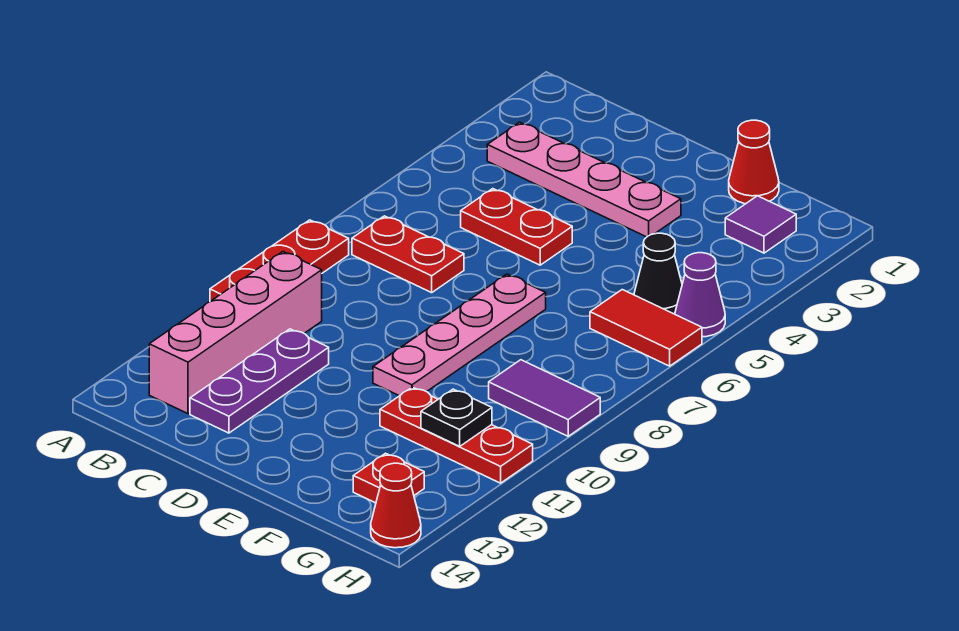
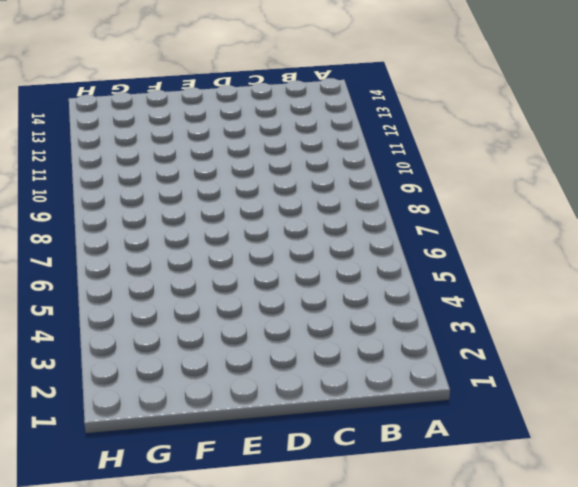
none -> red plate A8:A10 level 1
none -> pink plate B3:E3 level 1
none -> red plate B7:C7 level 1

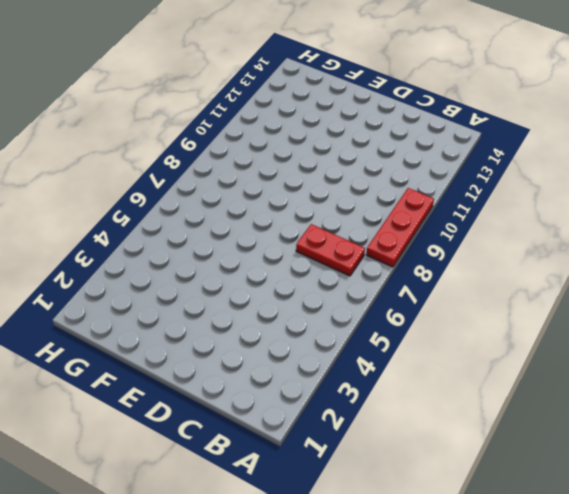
none -> pink plate B3:E3 level 1
none -> pink brick B10:B13 level 1
none -> red plate C5:D5 level 1

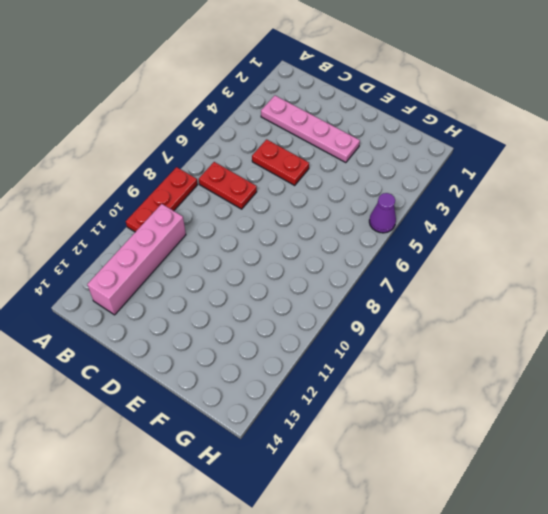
none -> purple plate C11:C13 level 1
none -> pink plate E7:E10 level 1
none -> red cone F1 level 1

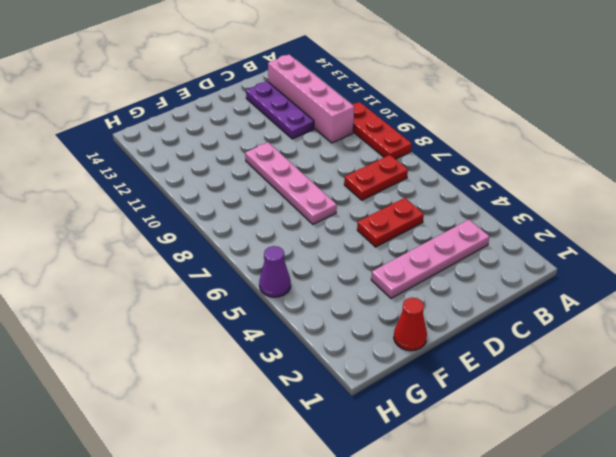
none -> red plate F11:H11 level 1
none -> purple tile G2 level 1
none -> black cone G5 level 1

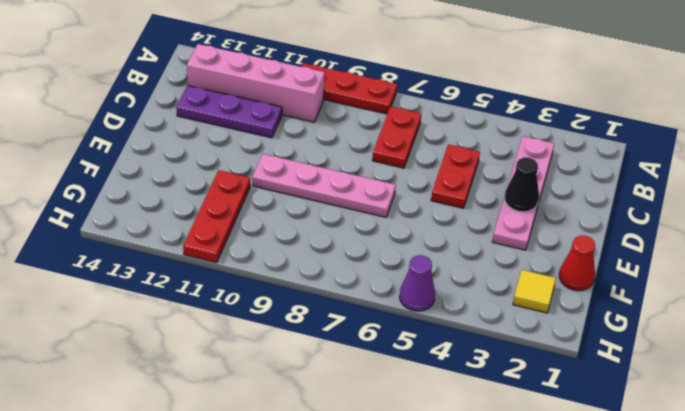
black cone D3 level 2 -> black cone G5 level 1
yellow tile G2 level 1 -> purple tile G2 level 1
none -> red tile G6:H6 level 1
none -> purple tile G9:H9 level 1
none -> red plate G13 level 1

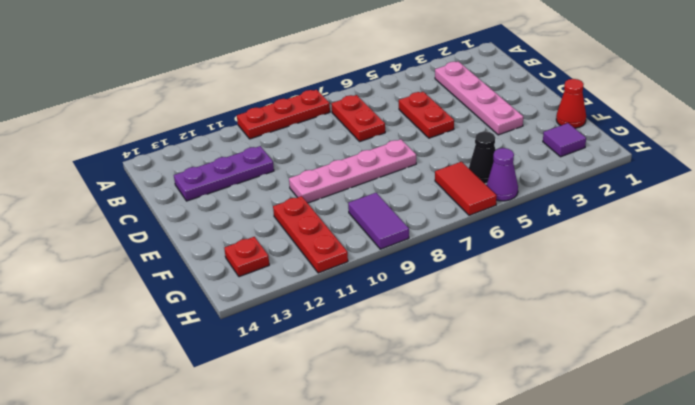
none -> pink brick B10:B13 level 1
none -> red cone H14 level 1
none -> black plate G11 level 2

